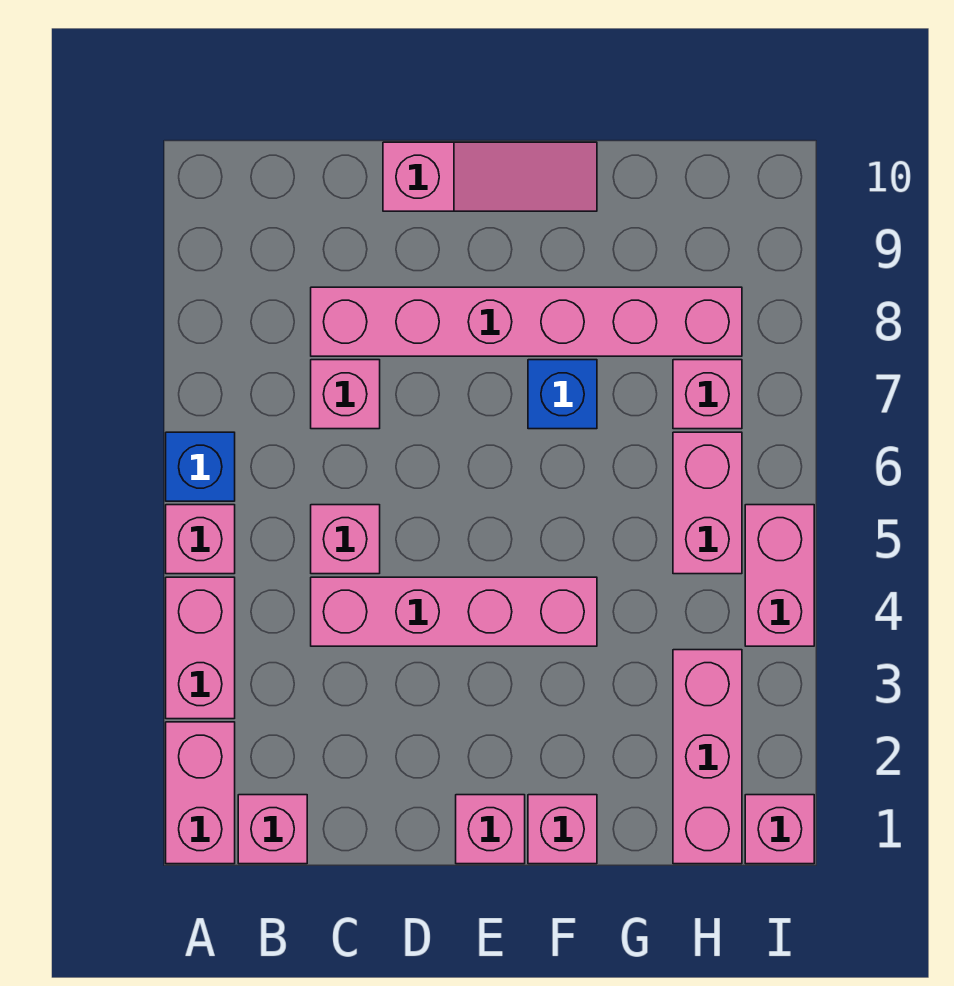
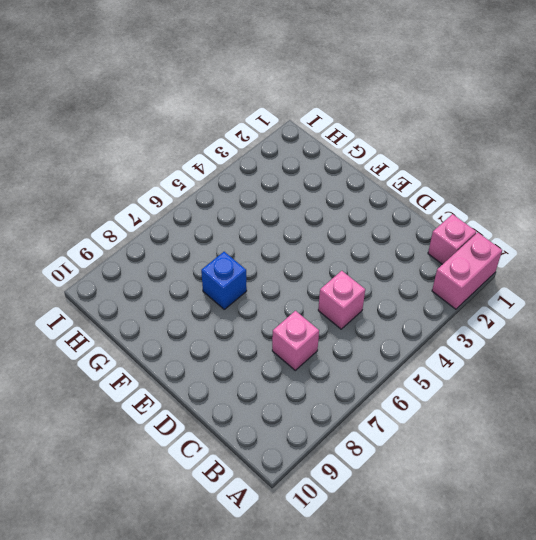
none -> pink brick A3:A4 level 1
none -> pink brick A5 level 1
none -> blue brick A6 level 1

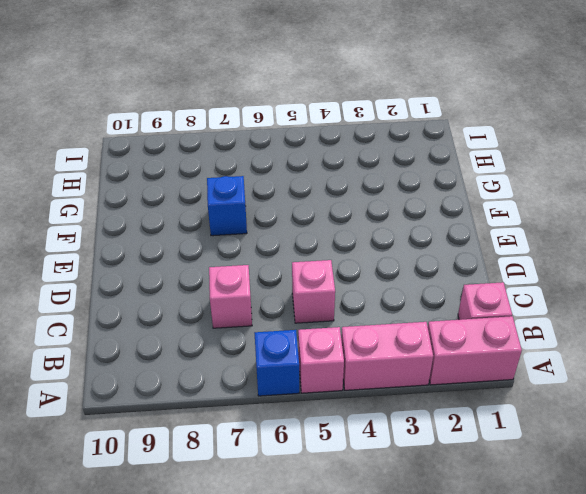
none -> pink brick C4:F4 level 1
none -> pink brick C8:H8 level 1
none -> pink slope D10:F10 level 1 top D

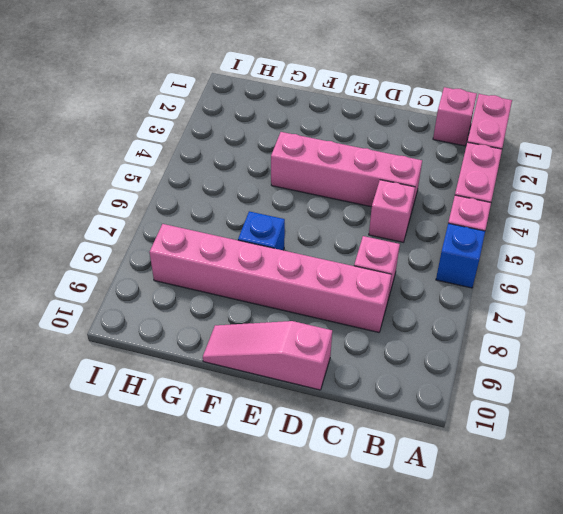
none -> pink brick E1 level 1
none -> pink brick F1 level 1
none -> pink brick H1:H3 level 1

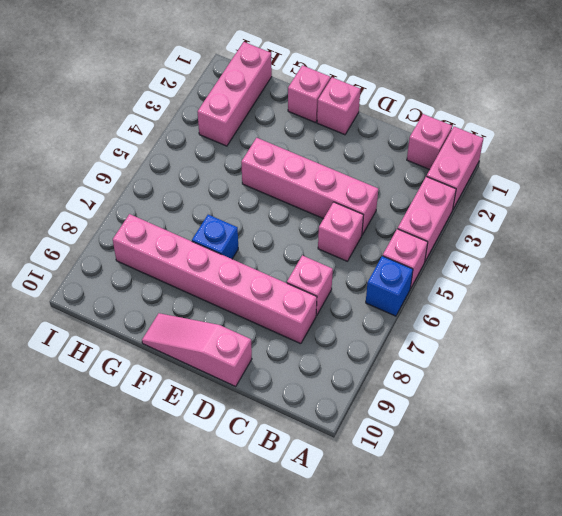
none -> pink brick H5:H6 level 1
none -> pink brick H7 level 1
none -> pink brick I1 level 1

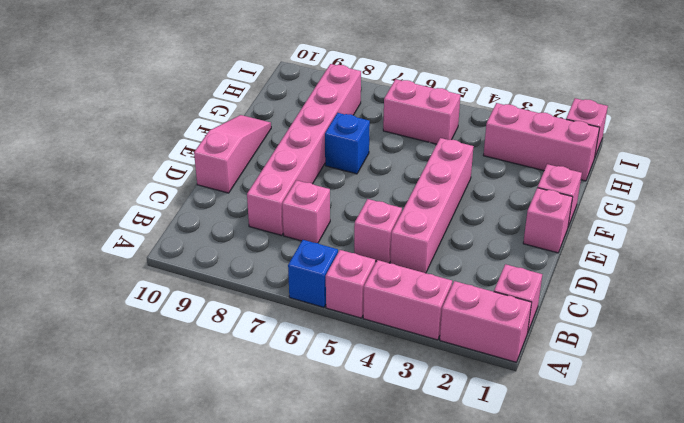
none -> pink brick H7 level 1
none -> pink brick I4:I5 level 1

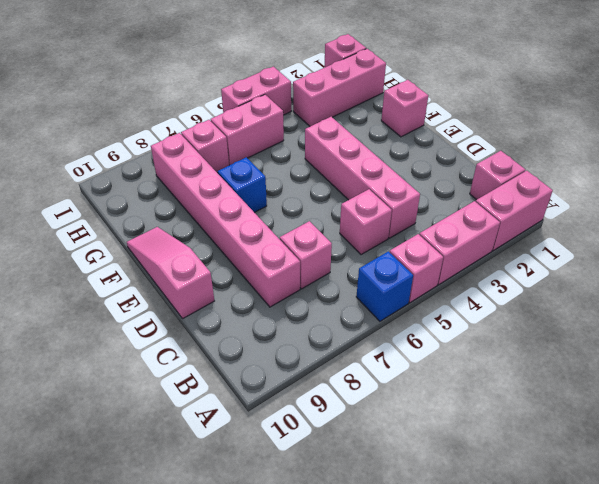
none -> pink brick E1 level 1

